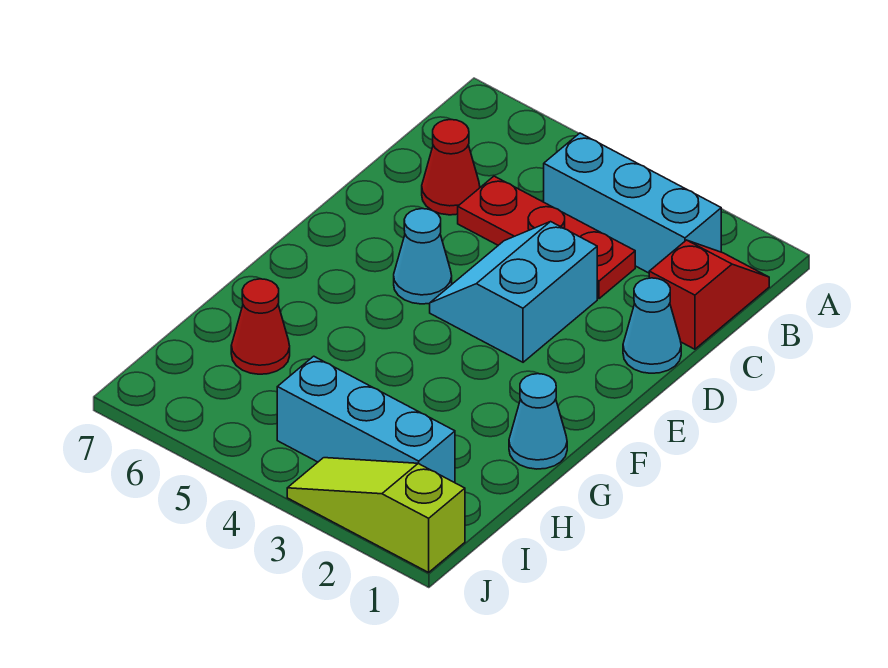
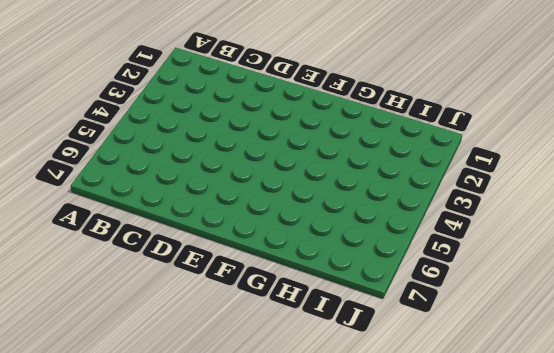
none -> red slope B1:C1 level 1 top C
none -> cyan brick B2:B4 level 1

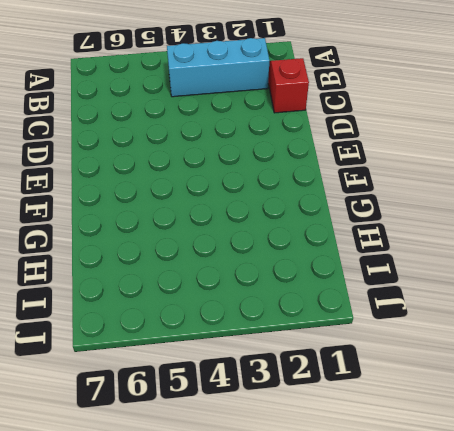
none -> red plate C3:C5 level 1
none -> red cone C6 level 1

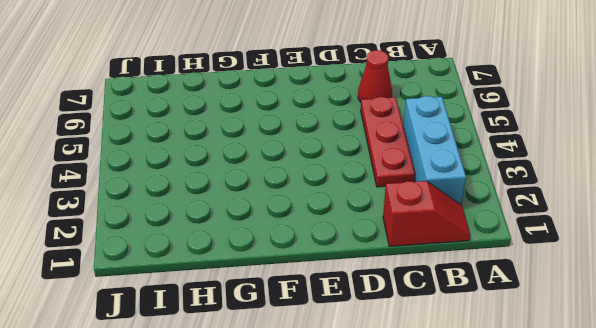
none -> cyan cone D1 level 1
none -> cyan slope D3:E4 level 1 top 3

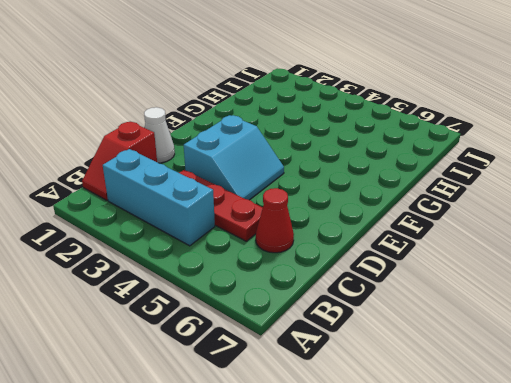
white cone D1 level 1 -> cyan cone D1 level 1
none -> cyan cone E5 level 1
none -> cyan cone G1 level 1

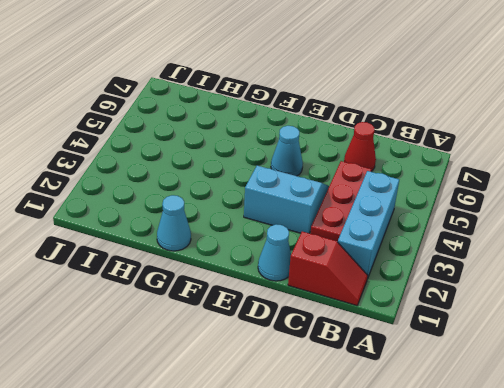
none -> red cone H6 level 1
none -> cyan brick I2:I4 level 1

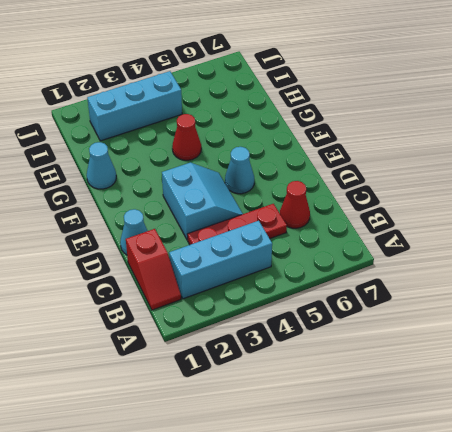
red cone G4 level 1 -> red cone H6 level 1
none -> lime slope J1:J3 level 1 top 1

